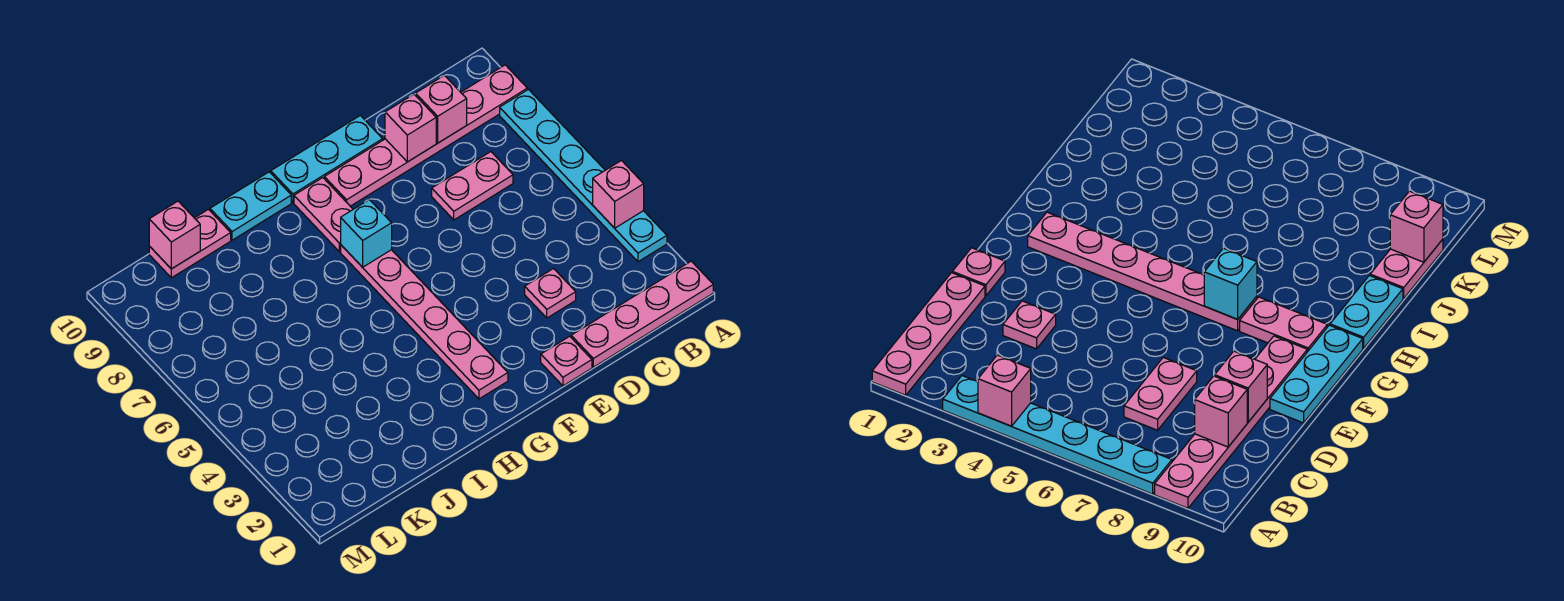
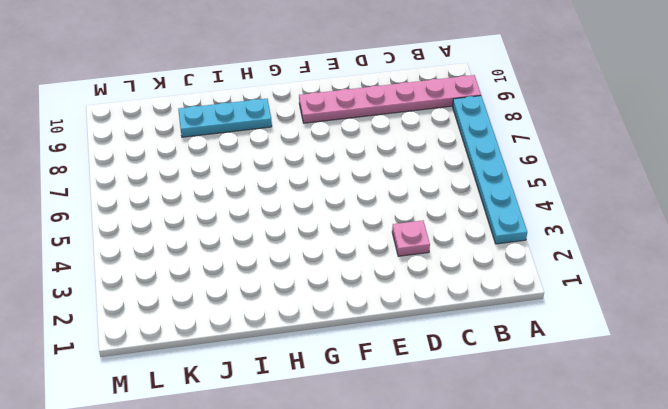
cyan plate H9:J9 level 1 -> cyan plate E10:G10 level 1
none -> pink plate A1:D1 level 1
none -> pink plate C7:D7 level 1
none -> pink plate E1 level 1

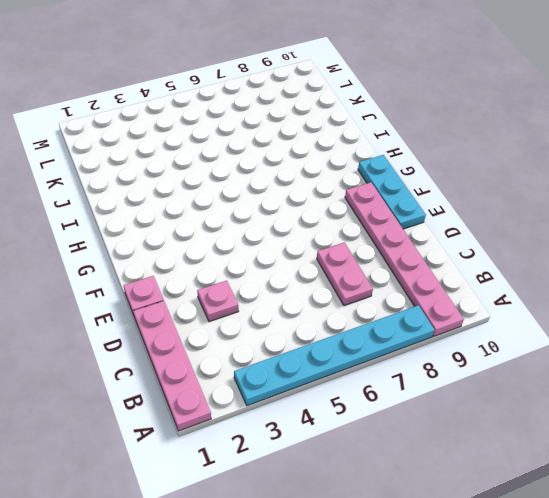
none -> pink plate G2:G7 level 1
none -> pink plate G8:G9 level 1
none -> cyan plate H10:I10 level 1

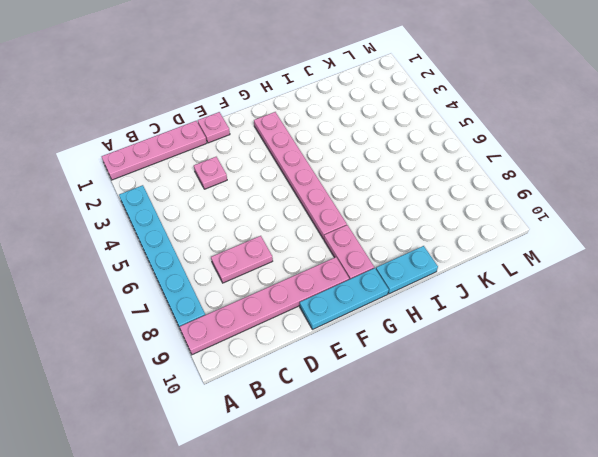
none -> pink plate J10:K10 level 1
none -> pink brick A4 level 2
none -> pink brick C9 level 2

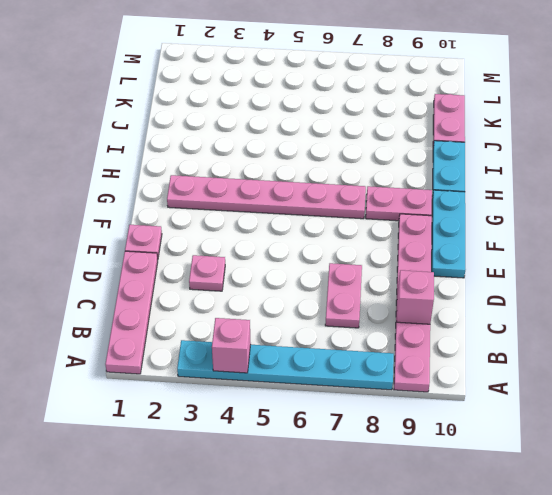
none -> pink brick D9 level 2
none -> cyan brick G7 level 2
none -> pink brick K10 level 2

